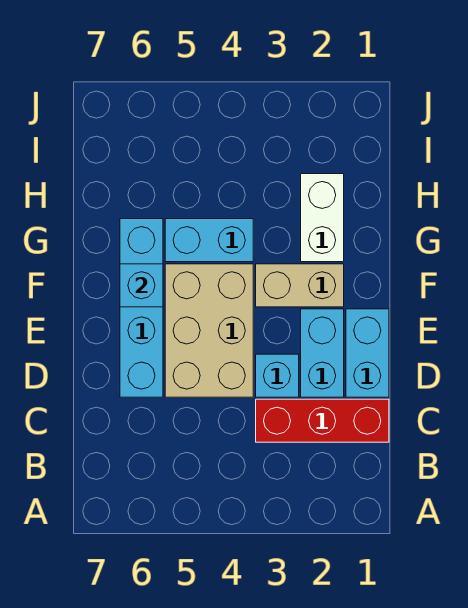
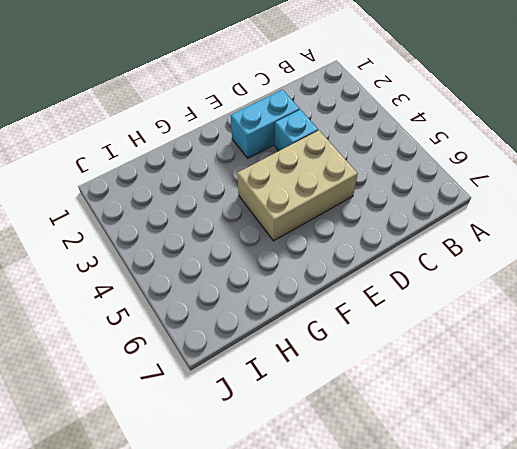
none -> red brick C1:C3 level 1
none -> cyan brick D1:E1 level 1

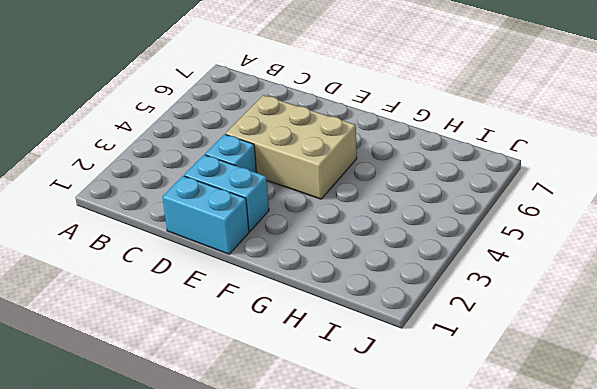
none -> red brick C1:C3 level 1
none -> cyan brick D6:G6 level 1

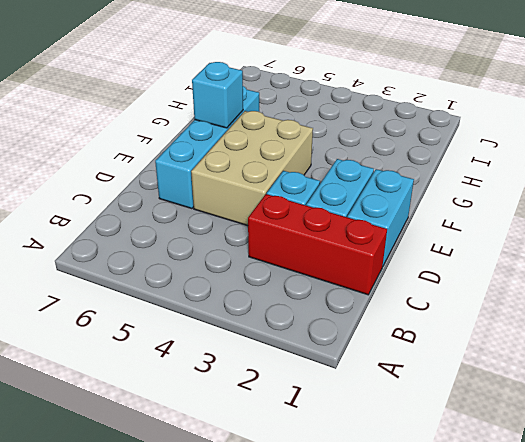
none -> tan brick F2:F3 level 1
none -> white brick G2:H2 level 1

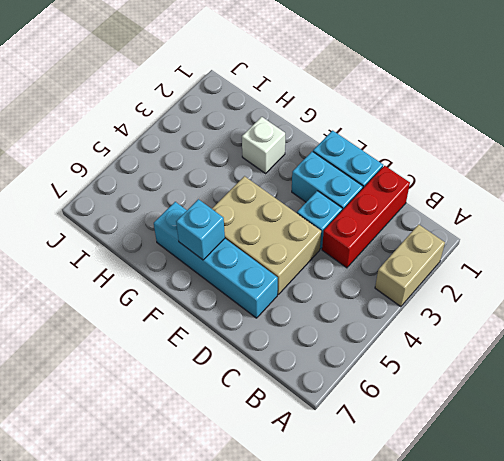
tan brick A2:A3 level 1 -> tan brick F2:F3 level 1
white brick G2 level 1 -> white brick G2:H2 level 1
none -> cyan brick G4:G5 level 1

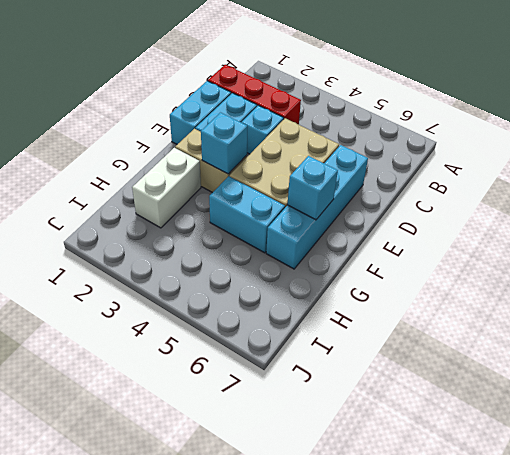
cyan brick F3 level 2 -> none

